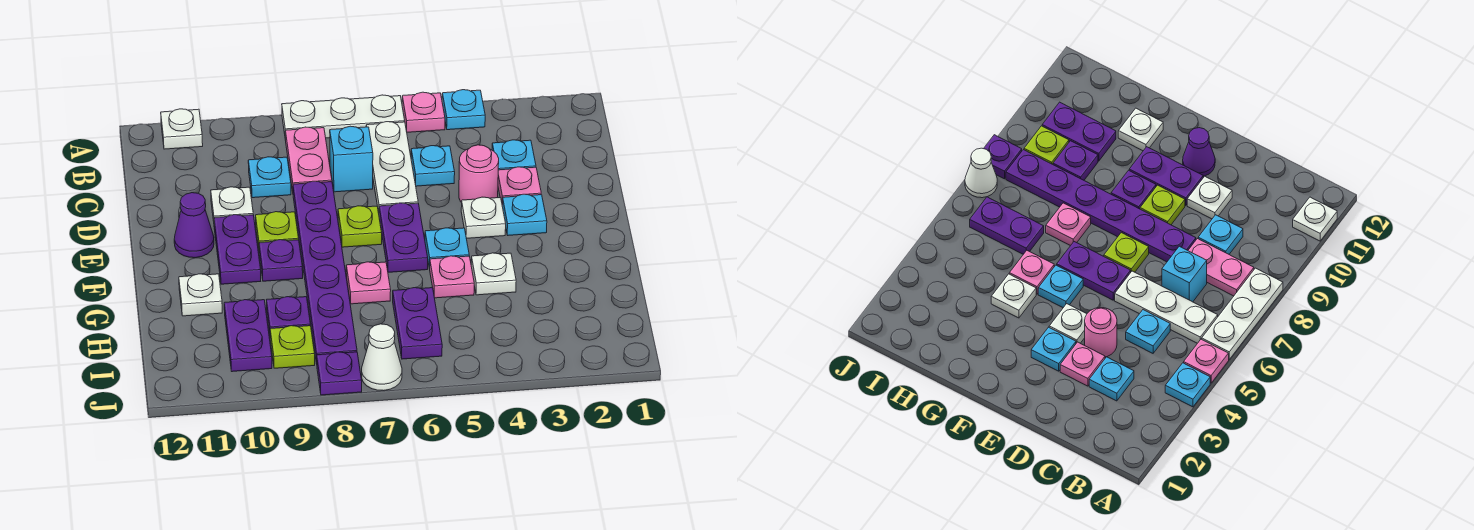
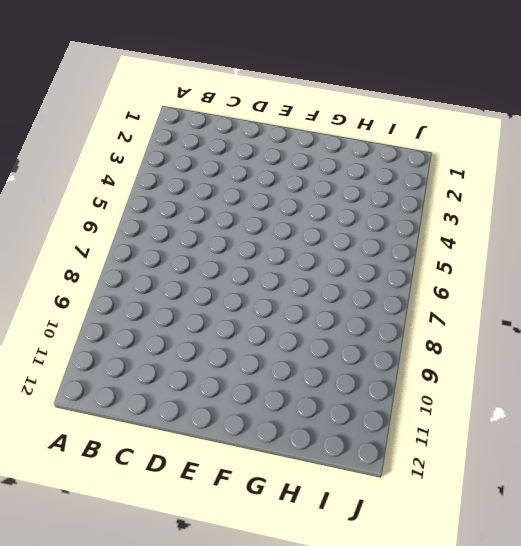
none -> cyan plate A4 level 1
none -> pink plate A5 level 1
none -> white plate A6:A8 level 1
none -> white plate A11 level 1

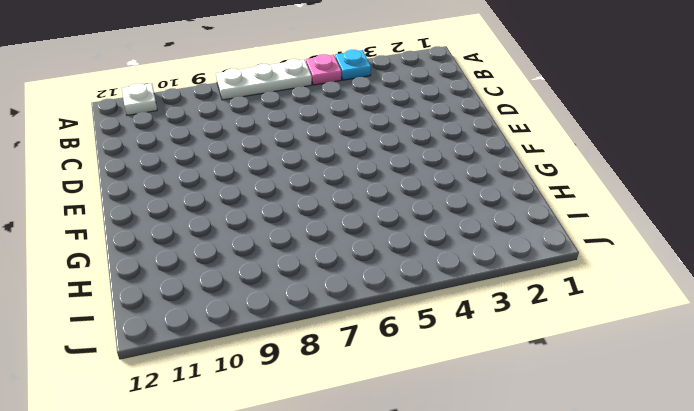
none -> white plate B6:D6 level 1
none -> pink plate B8:C8 level 1
none -> cyan plate C3 level 1
none -> cyan plate C5 level 1

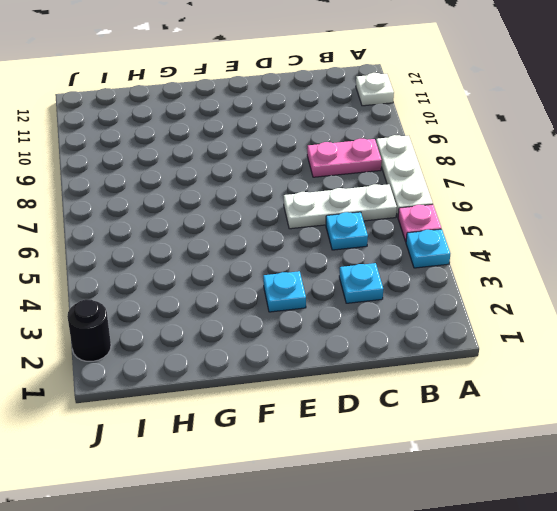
black round brick J2 level 1 -> none
none -> cyan brick C7 level 1
none -> cyan plate C9 level 1
none -> pink plate D3 level 1
none -> pink round brick D4 level 1

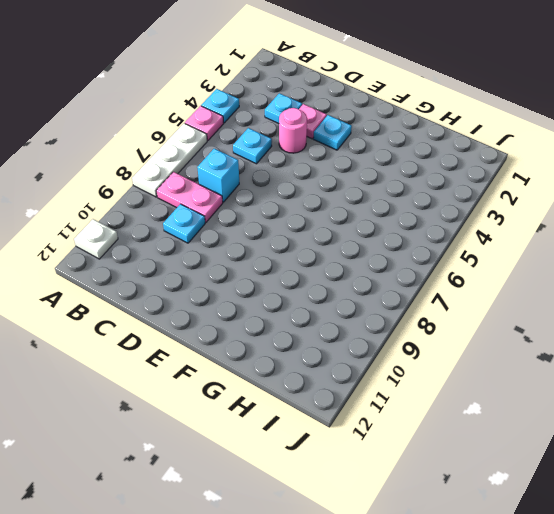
none -> white plate B6:D6 level 1
none -> purple plate D8:I8 level 1
none -> white plate D10 level 1
none -> white plate E4 level 1

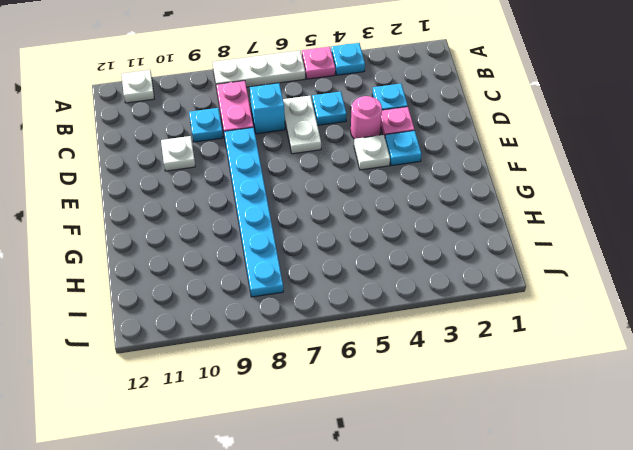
white plate C6:D6 level 1 -> white plate B6:D6 level 1
cyan plate D8:I8 level 1 -> purple plate D8:I8 level 1
none -> purple plate E6:F6 level 1
none -> lime plate E7 level 1
none -> lime plate E9 level 1
none -> purple plate E10:F10 level 1

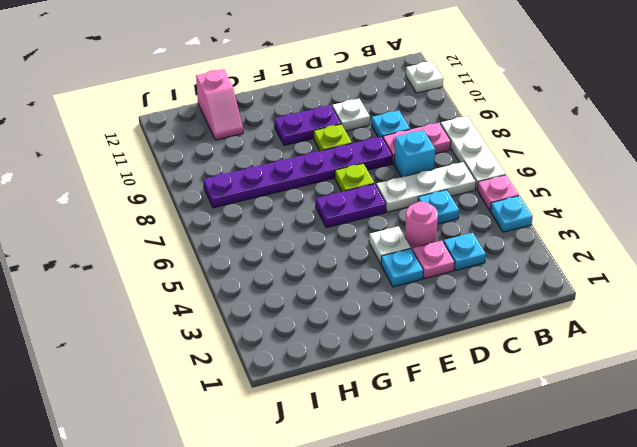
pink slope H11:H12 level 1 top 12 -> none
none -> purple cone E11 level 1
none -> cyan plate F5 level 1
none -> purple plate F9 level 1
none -> white plate G4 level 1

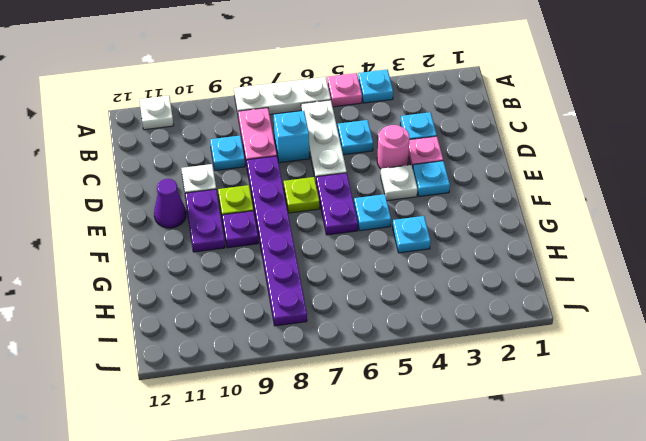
cyan plate G4 level 1 -> white plate G4 level 1
none -> pink plate G5 level 1
none -> pink plate G7 level 1
none -> white plate G11 level 1
none -> purple plate H6:I6 level 1

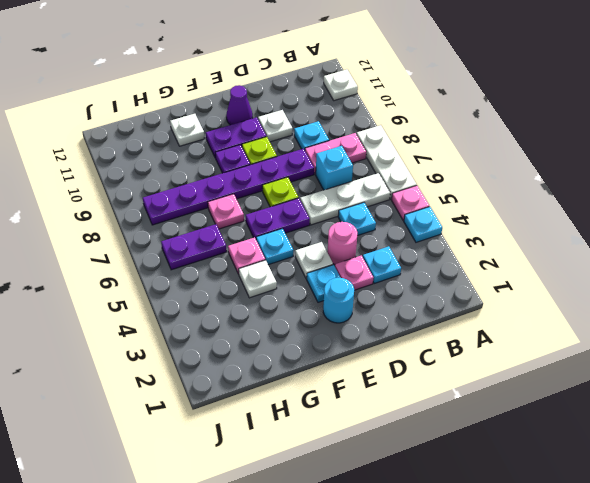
cyan round brick E2 level 1 -> none
none -> purple plate H9 level 1
none -> purple plate H10:I10 level 1
none -> lime plate I9 level 1
none -> white cone J7 level 1

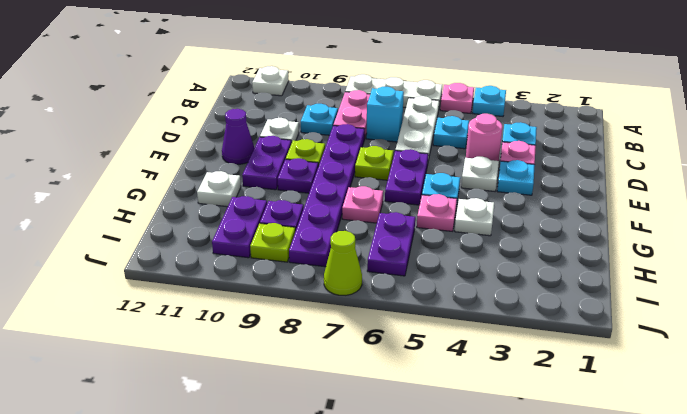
lime cone J7 level 1 -> white cone J7 level 1
none -> purple plate J8 level 1

